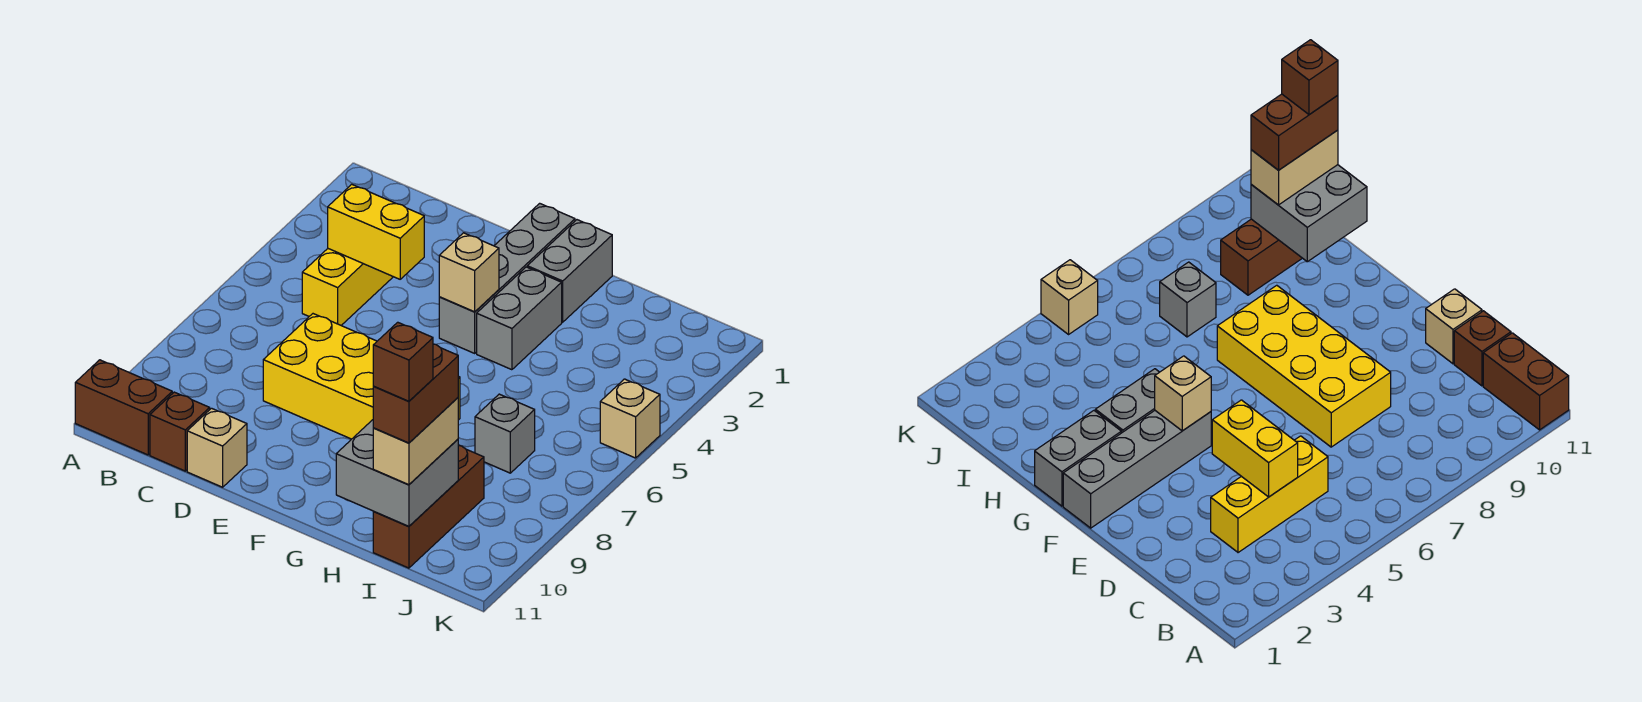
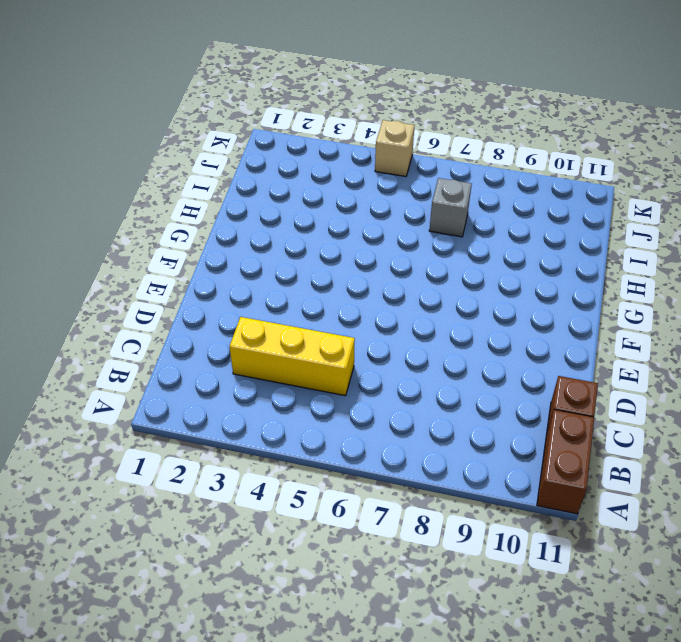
none -> yellow brick D7:G8 level 1
none -> tan brick D11 level 1
none -> grey brick F1:F4 level 1

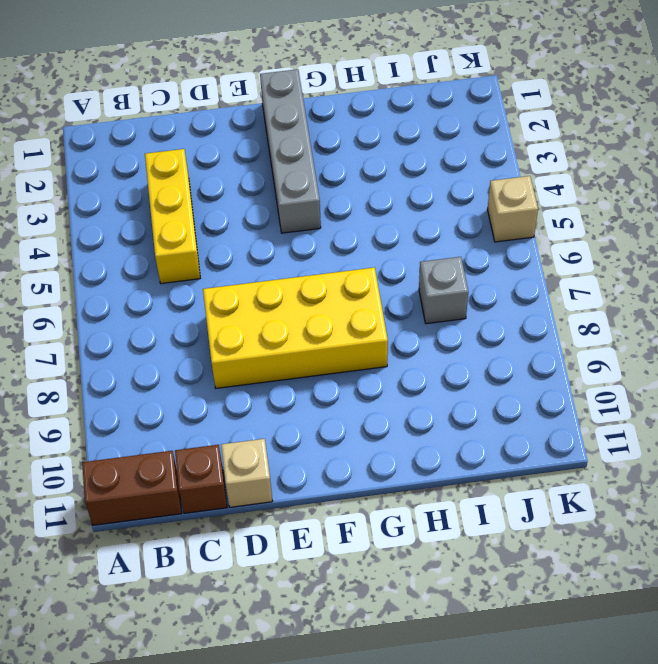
none -> grey brick G1:G2 level 1
none -> grey brick G3:G4 level 1
none -> brown brick I9:I11 level 1

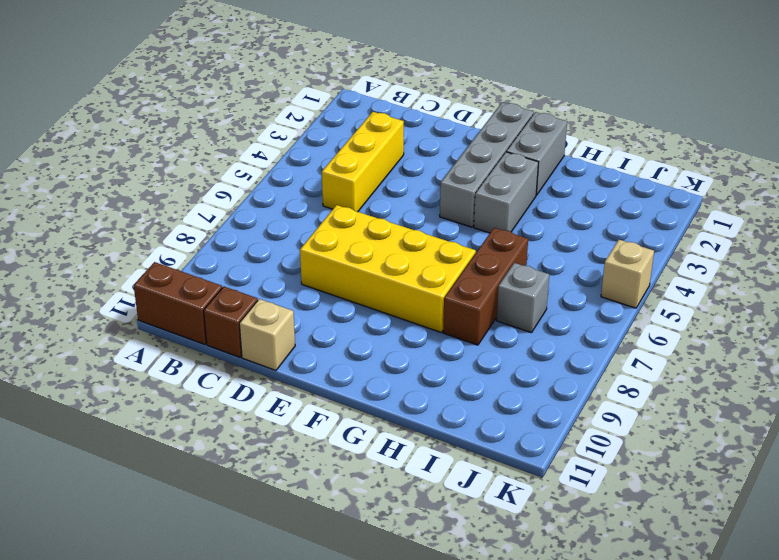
brown brick H6:H8 level 1 -> brown brick I9:I11 level 1
none -> yellow brick C4:D4 level 2
none -> tan brick F4 level 2
none -> grey brick H10:I11 level 2

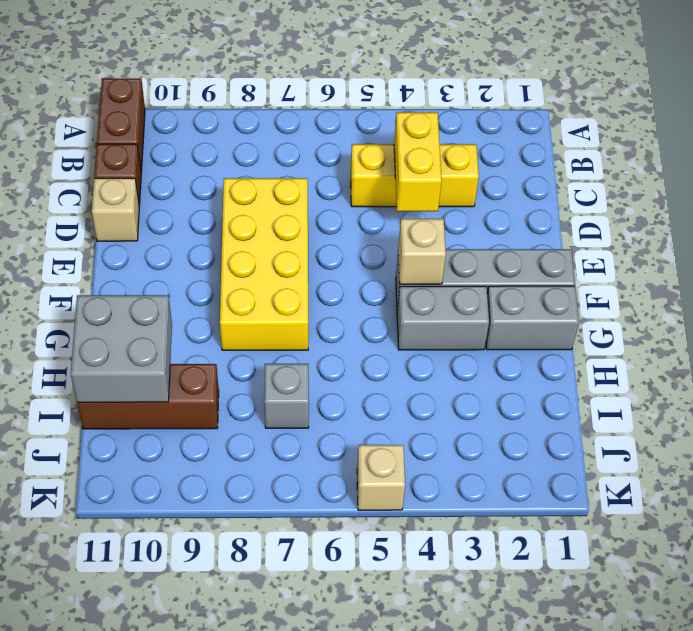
none -> tan brick I10:I11 level 3
none -> brown brick I10:I11 level 4
none -> brown brick I11 level 5

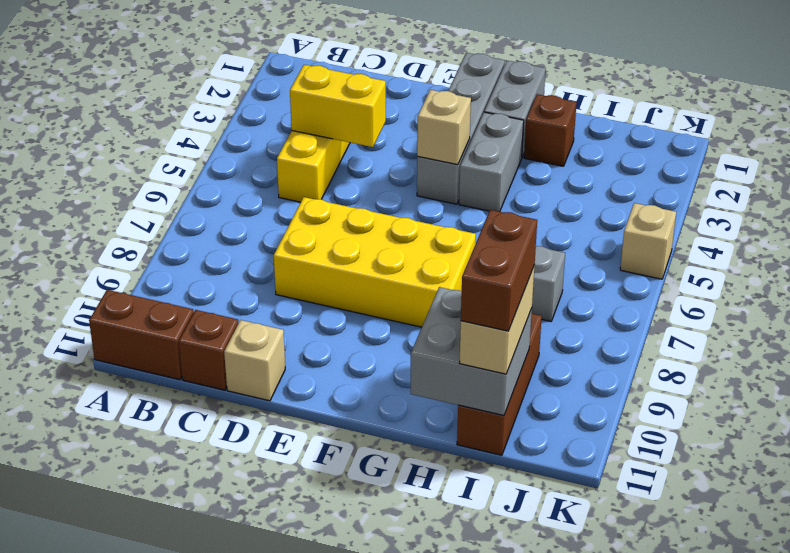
brown brick H2 level 1 -> brown brick I11 level 5

